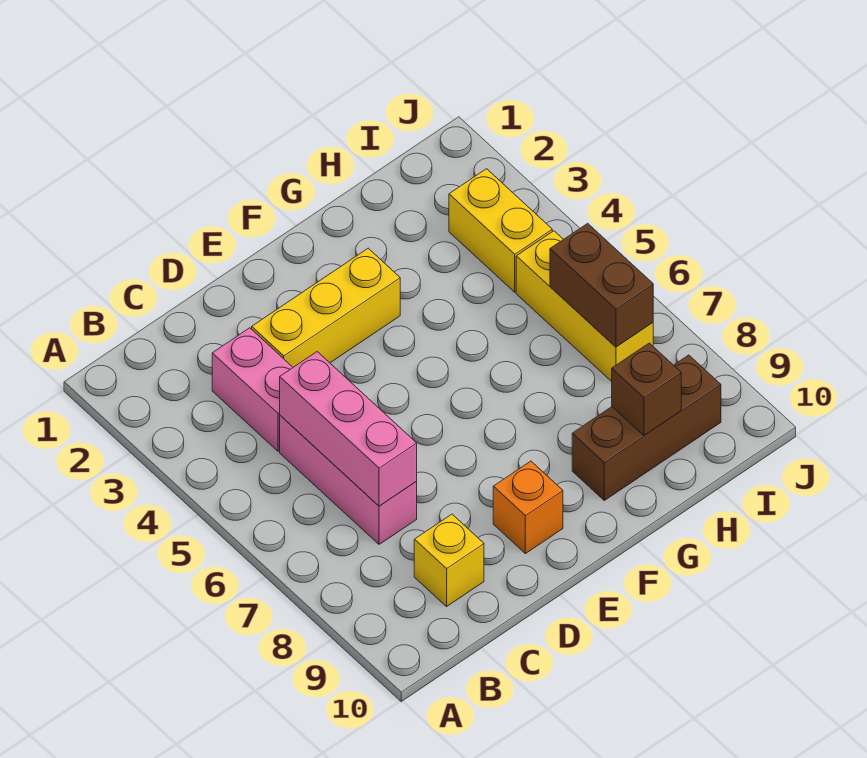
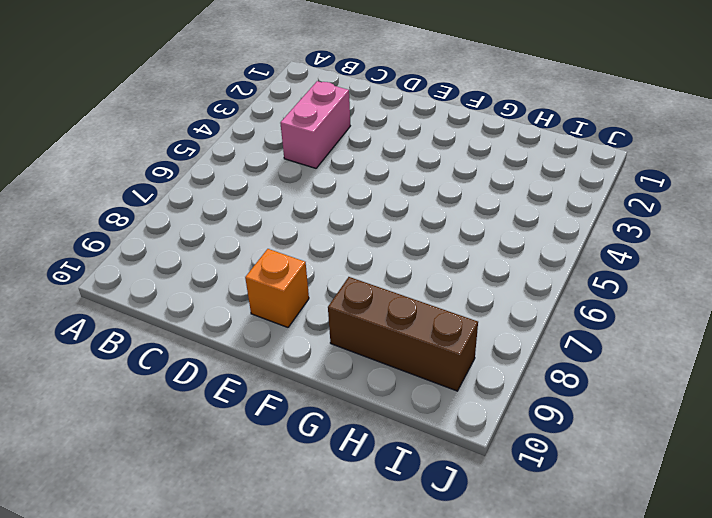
none -> pink brick C5:C7 level 1
none -> yellow brick C9 level 1

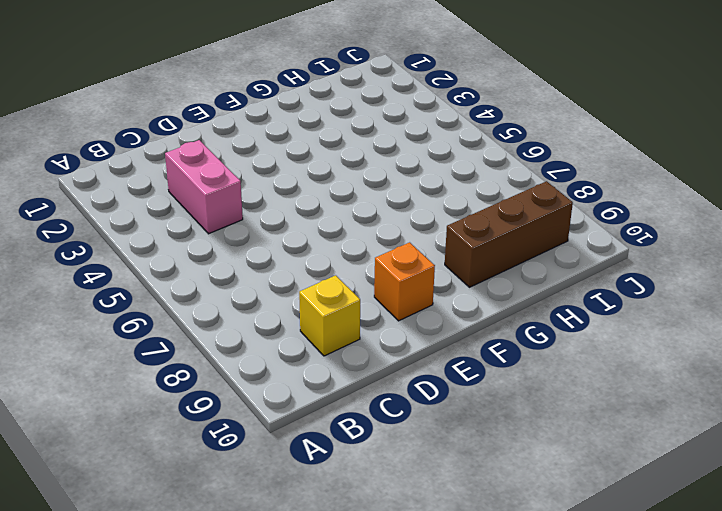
none -> pink brick C5:C7 level 1
none -> yellow brick D3:F3 level 1

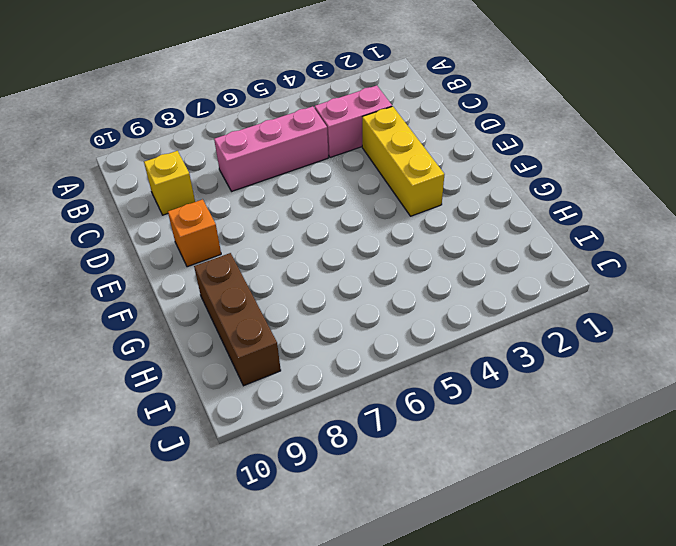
none -> yellow brick I3:I4 level 1
none -> yellow brick I5:I7 level 1

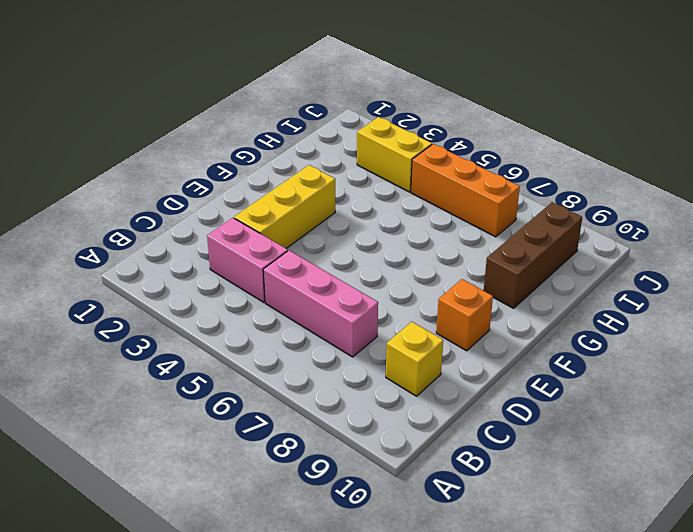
orange brick I5:I7 level 1 -> yellow brick I5:I7 level 1
none -> pink brick C5:C7 level 2
none -> brown brick H9 level 2

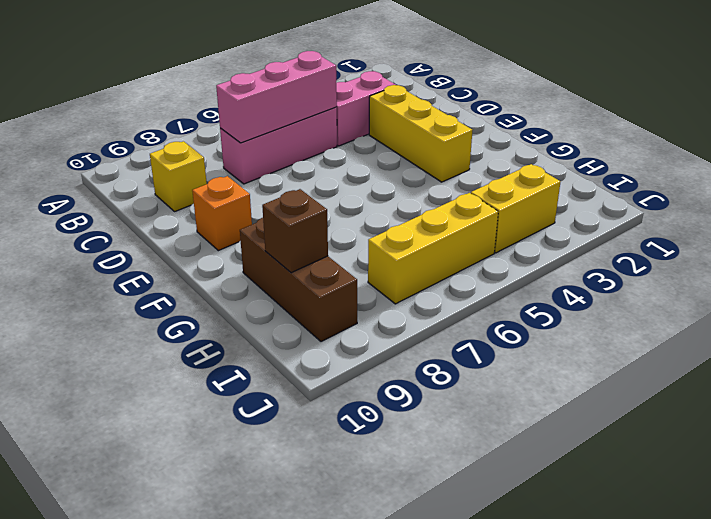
none -> brown brick I6:I7 level 2

